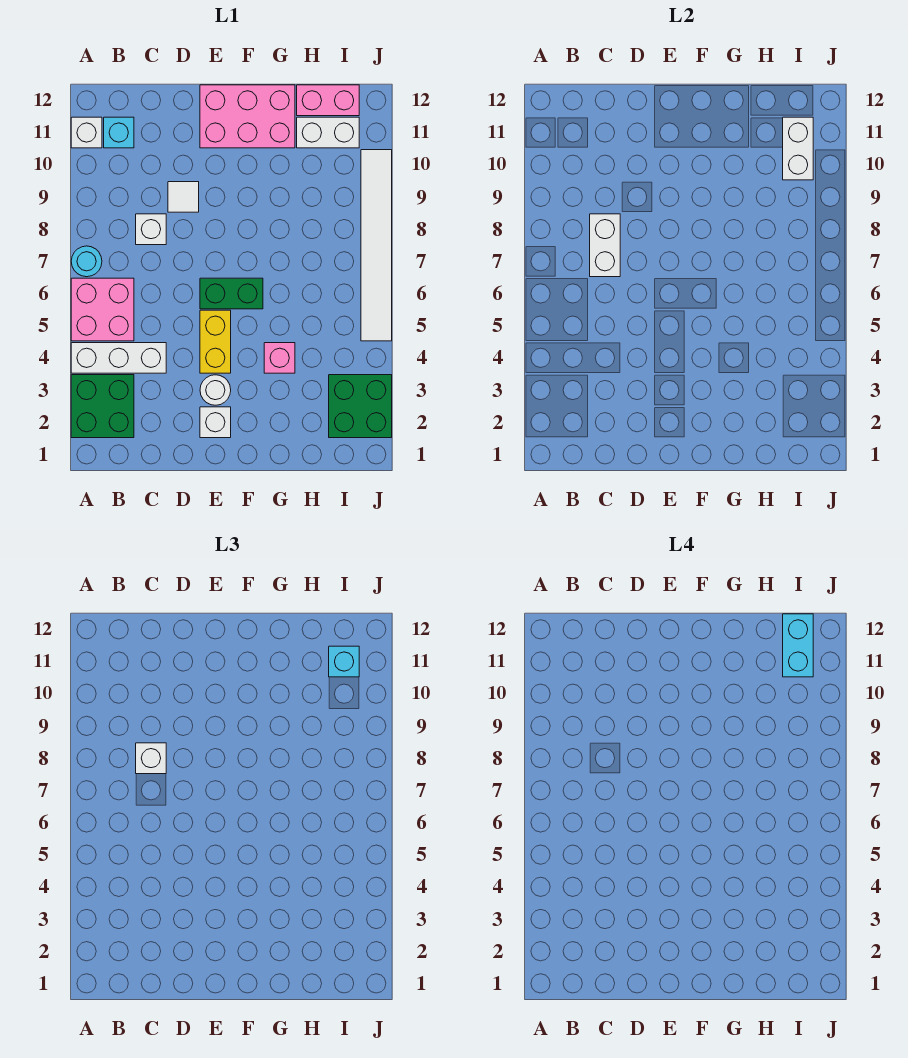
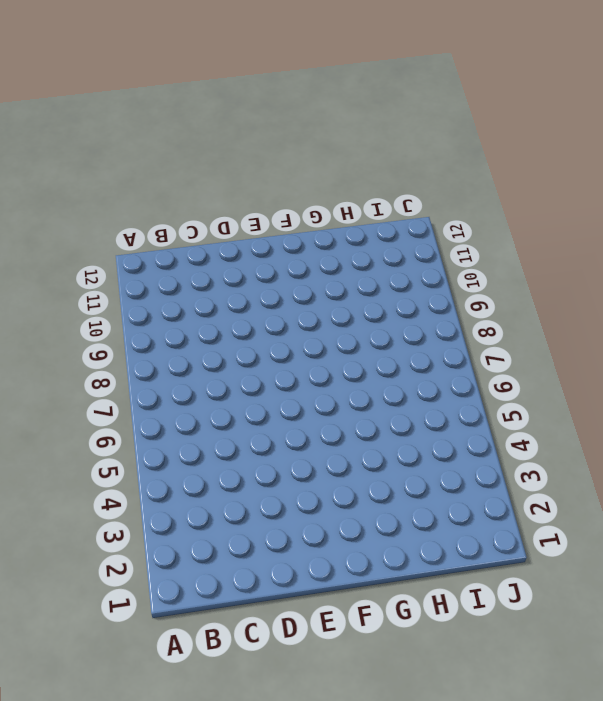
none -> green brick A2:B3 level 1
none -> white brick A4:C4 level 1
none -> pink brick A5:B6 level 1

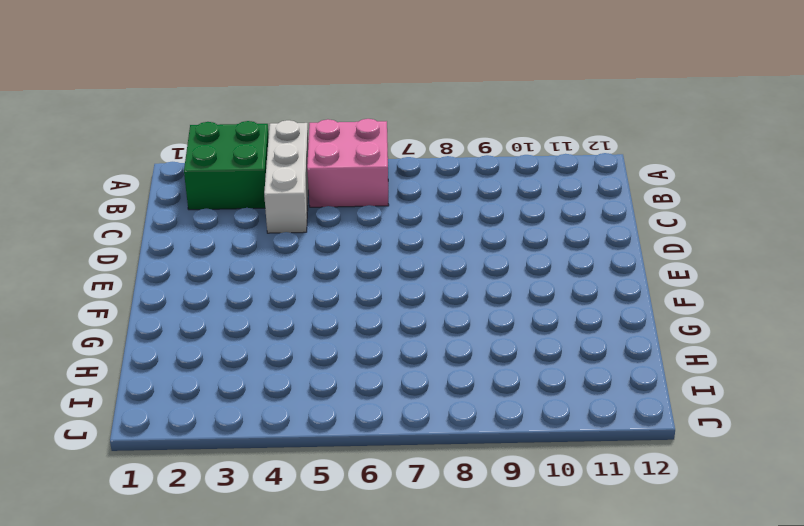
none -> cyan round brick A7 level 1
none -> white brick A11 level 1
none -> cyan brick B11 level 1

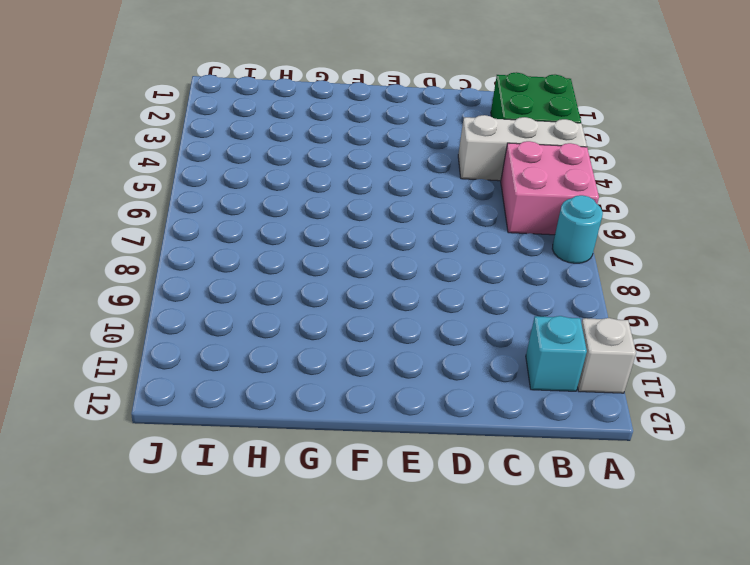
none -> white brick C8 level 1
none -> white tile D9 level 1
none -> white brick E2 level 1

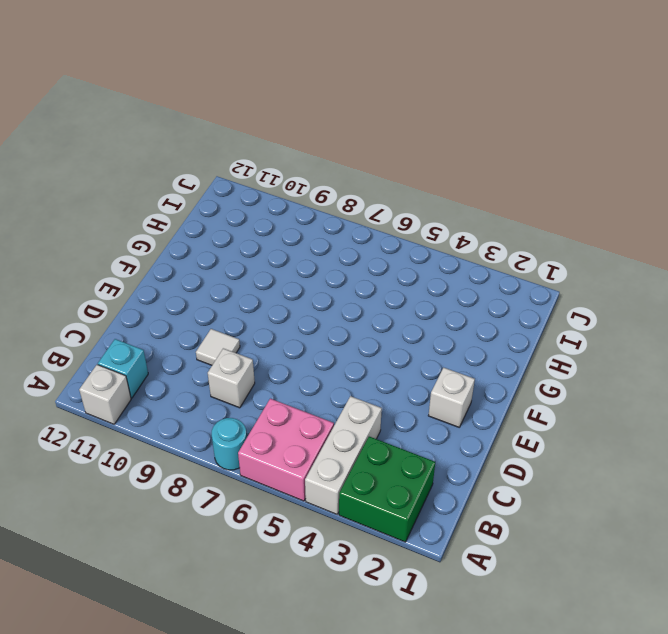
none -> white round brick E3 level 1
none -> yellow brick E4:E5 level 1
none -> green brick E6:F6 level 1

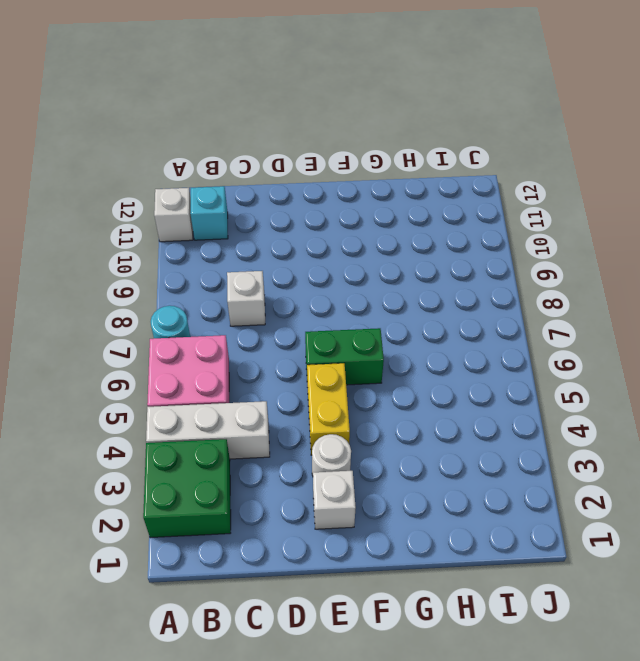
none -> white tile D9 level 1
none -> pink brick E11:G12 level 1
none -> pink brick G4 level 1

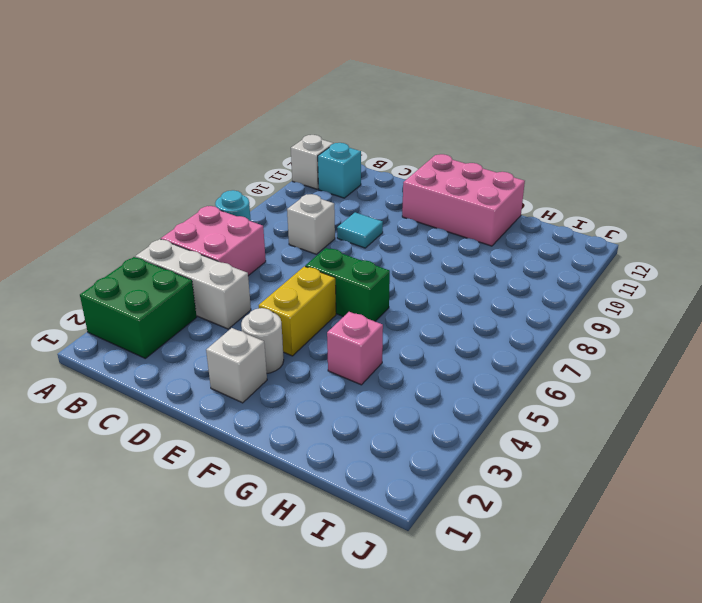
cyan tile D9 level 1 -> white tile D9 level 1
none -> white brick H11:I11 level 1
none -> pink brick H12:I12 level 1
none -> green brick I2:J3 level 1

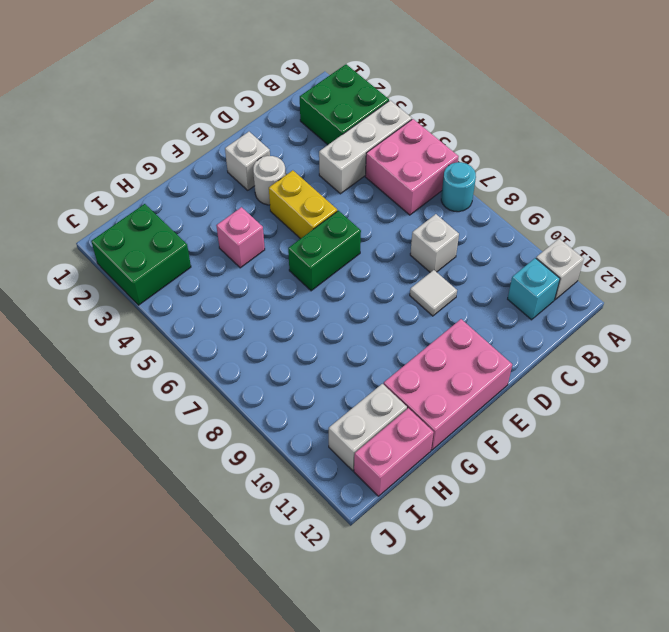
none -> white tile J5:J10 level 1
none -> white brick C7:C8 level 2
none -> white brick I10:I11 level 2

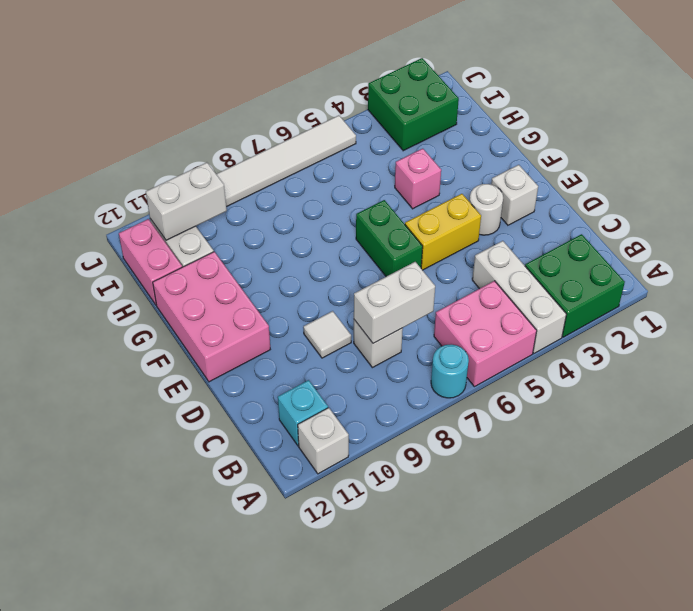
none -> white brick C8 level 3
none -> cyan brick I11 level 3
none -> cyan brick I11:I12 level 4

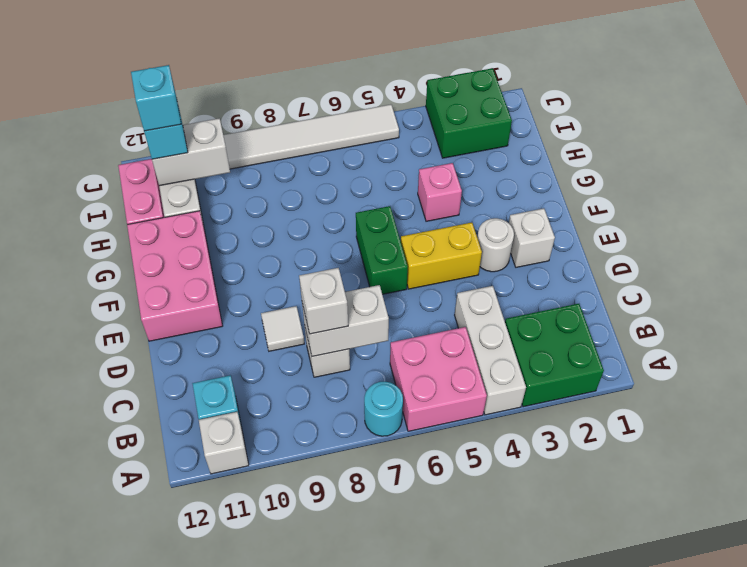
cyan brick I11 level 4 -> cyan brick I11:I12 level 4

